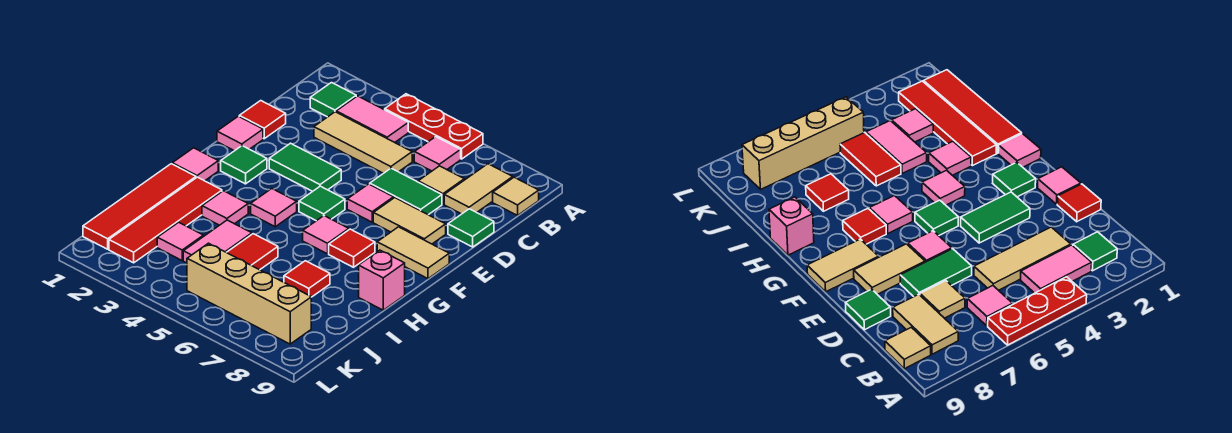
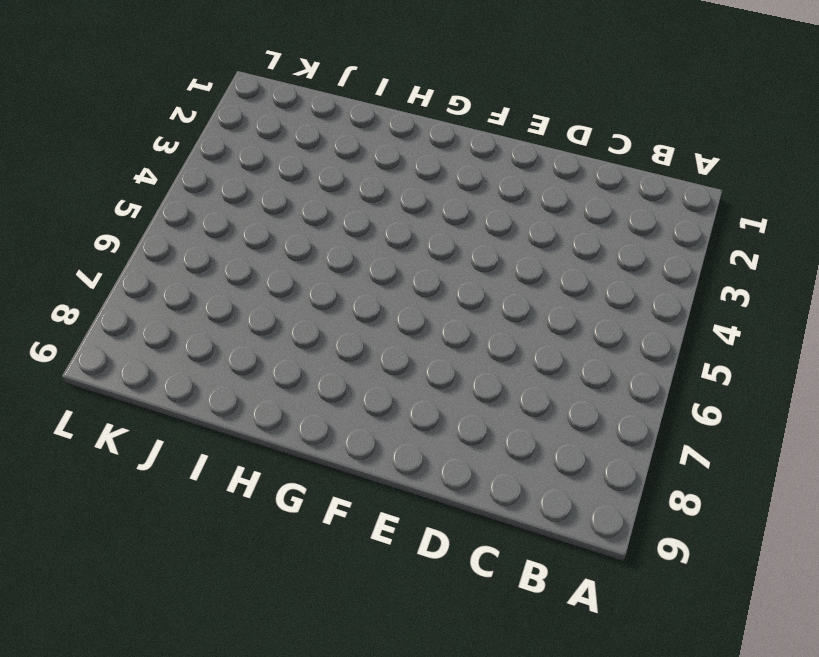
none -> red plate A4:A6 level 1
none -> green tile B2 level 1
none -> pink tile B3:B4 level 1
none -> pink tile B6 level 1

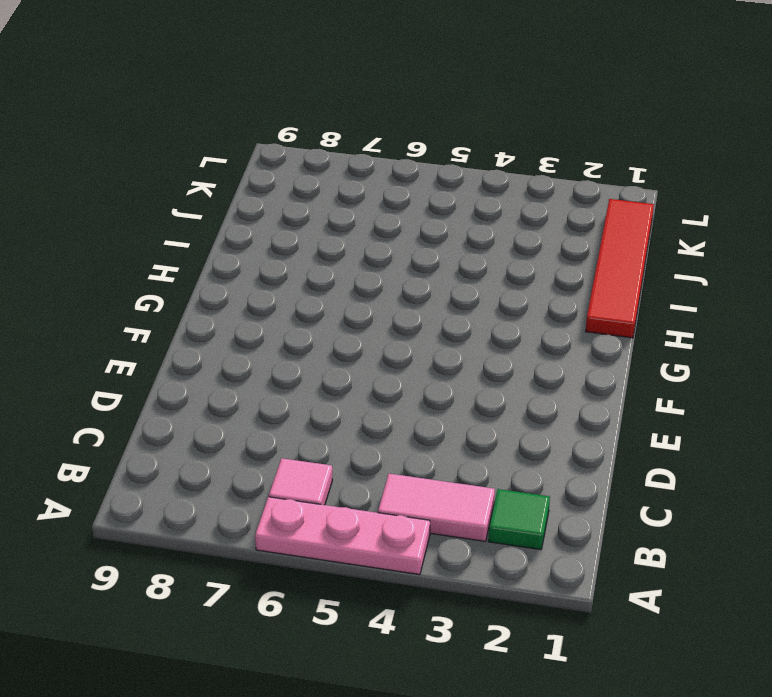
pink plate A4:A6 level 1 -> red plate A4:A6 level 1
none -> tan tile B8:C8 level 1
none -> tan tile B9 level 1
none -> tan tile C3:C5 level 1
none -> tan tile C7 level 1

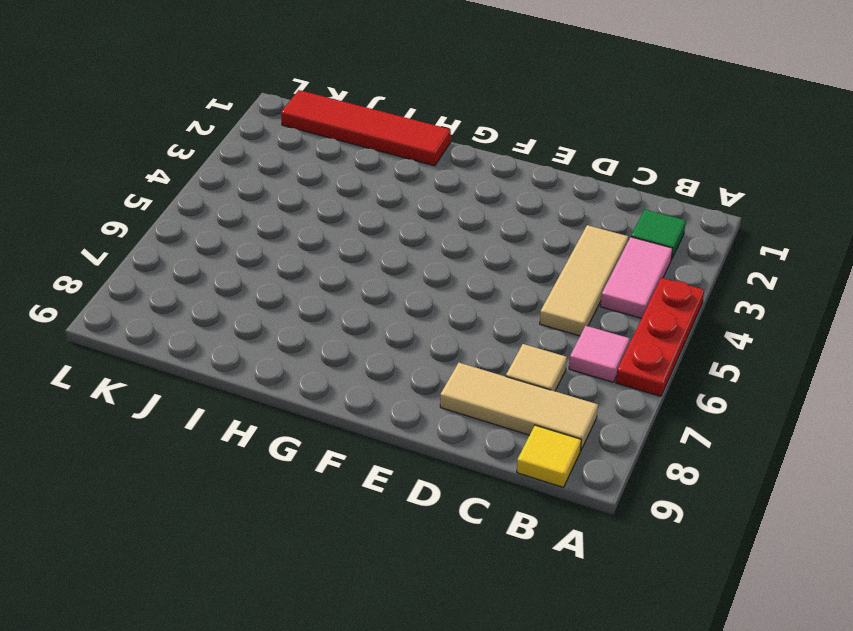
tan tile B8:D8 level 1 -> tan tile B8:C8 level 1
yellow tile B9 level 1 -> tan tile B9 level 1
none -> red tile D1 level 1
none -> green tile D6:D7 level 1
none -> green tile D9 level 1
none -> pink tile E1 level 1

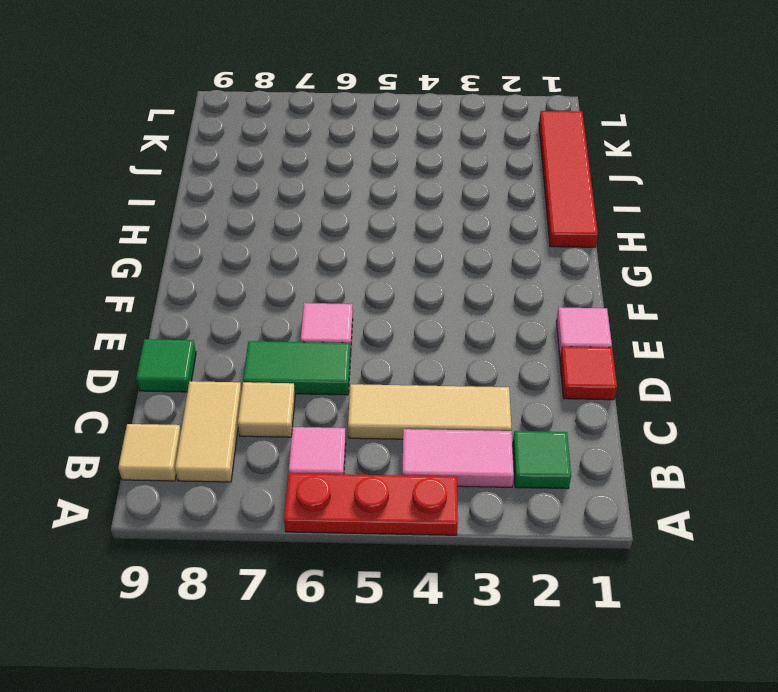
none -> green tile E3:E4 level 1
none -> tan tile E7:E8 level 1
none -> green tile F2 level 1
none -> green tile F5 level 1

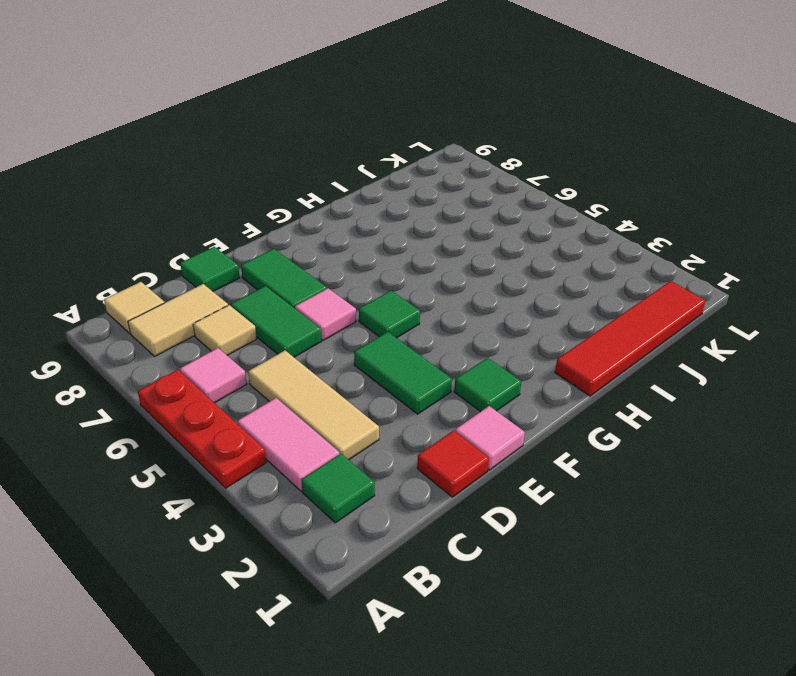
green tile E7:E8 level 1 -> tan tile E7:E8 level 1
none -> tan tile F8:F9 level 1
none -> pink tile G1 level 1
none -> pink tile G4 level 1
none -> pink tile G6 level 1

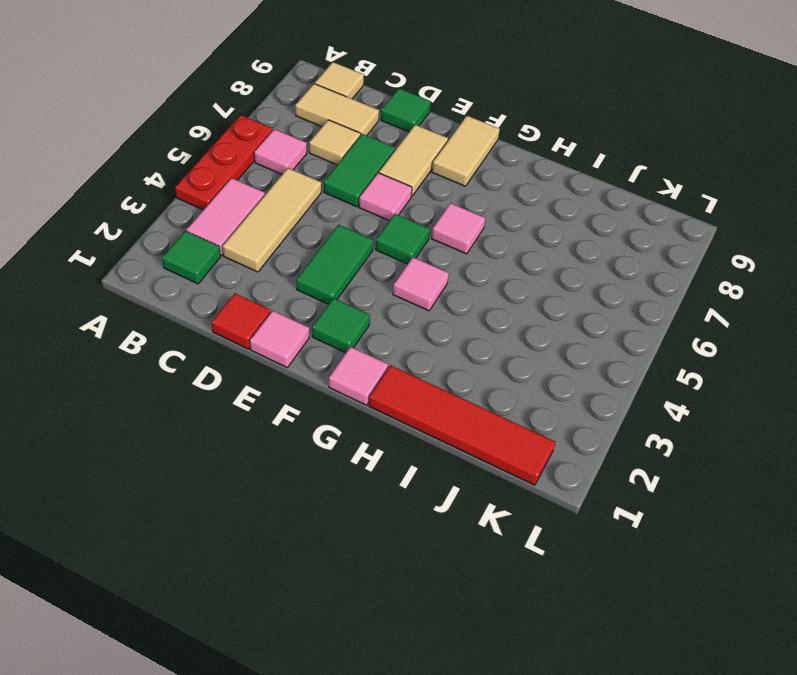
none -> red tile G7 level 1
none -> red tile H2:K2 level 1
none -> pink tile H3 level 1
none -> pink brick H9 level 1

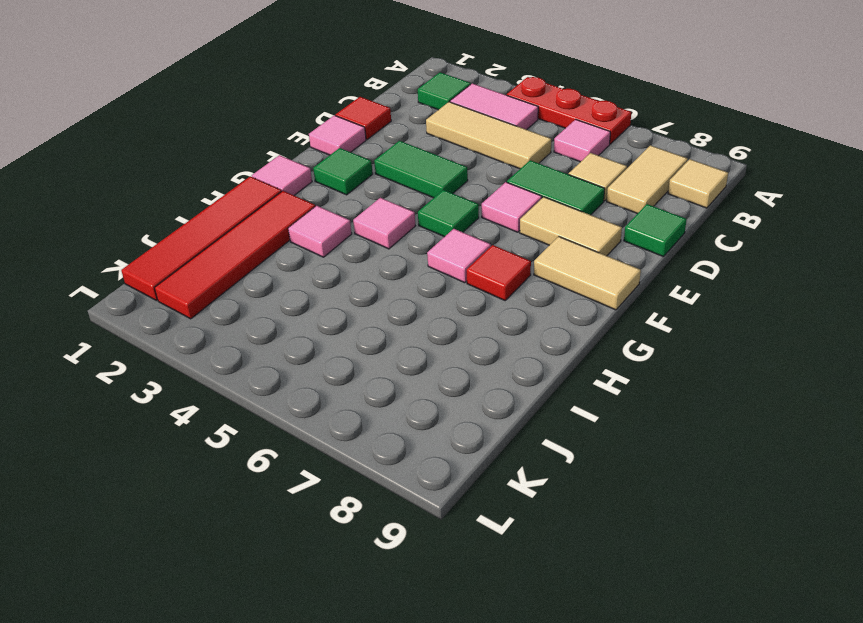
none -> pink brick H9 level 1
none -> pink tile I4:J4 level 1
none -> red tile I5:J5 level 1
none -> red tile I7 level 1

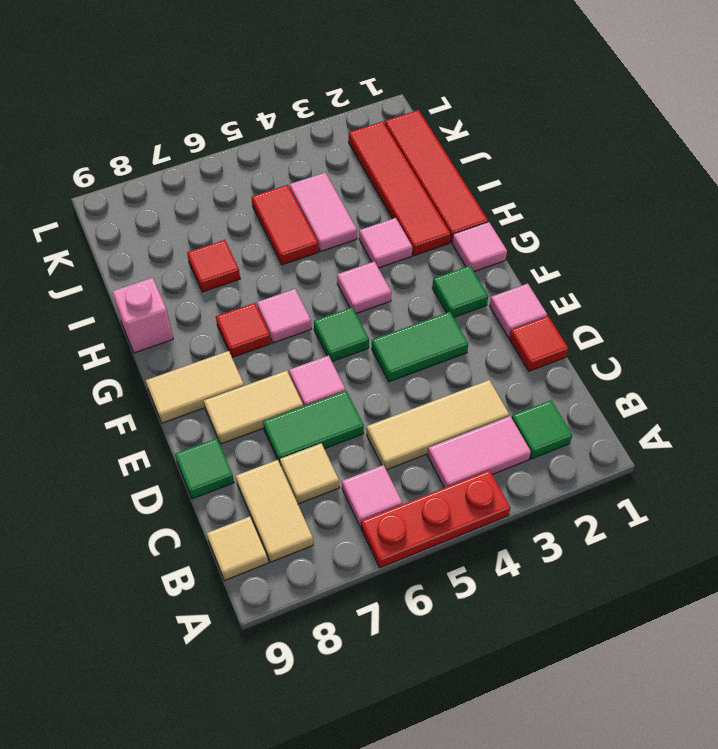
none -> pink tile J3 level 1
none -> tan brick K5:K8 level 1

